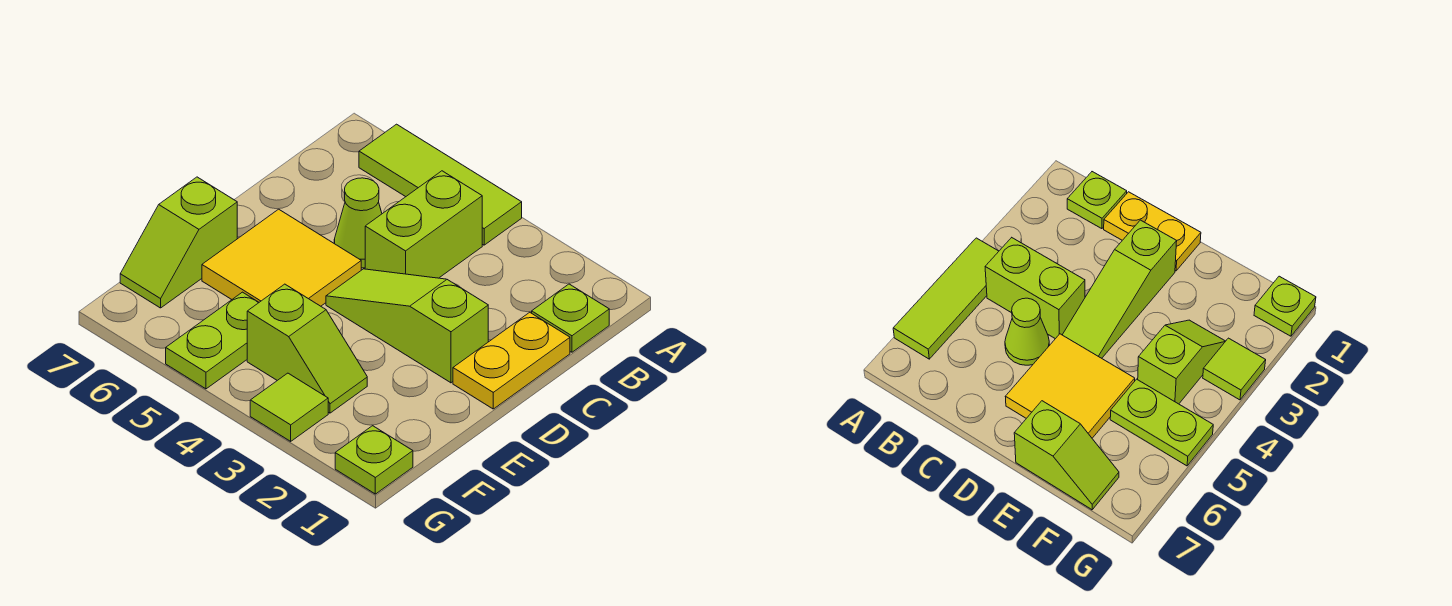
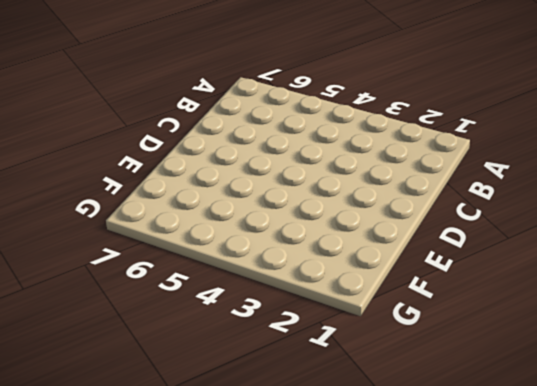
none -> lime tile A4:A6 level 1
none -> lime plate B1 level 1
none -> lime brick B4:C4 level 1

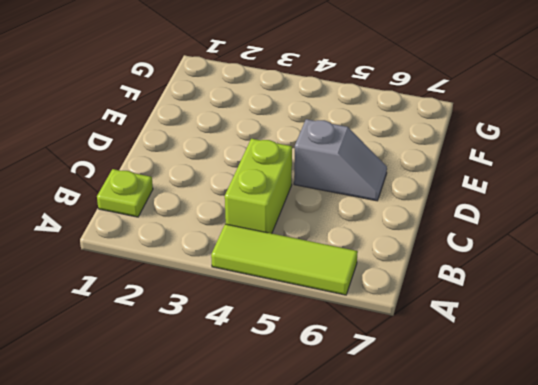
grey slope D5:D6 level 1 top 5 -> yellow tile D5:E6 level 1
none -> yellow plate C1:D1 level 1
none -> lime cone C5 level 1
none -> lime slope D2:D4 level 1 top 2

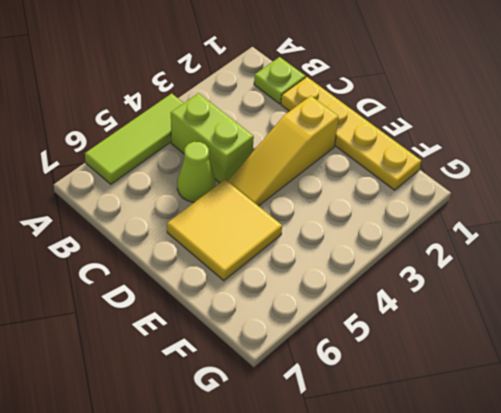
yellow plate C1:F1 level 1 -> yellow plate C1:D1 level 1
yellow slope D2:D4 level 1 top 2 -> lime slope D2:D4 level 1 top 2
none -> lime slope E7:F7 level 1 top E
none -> lime slope F3:F4 level 1 top 4
none -> lime plate F5:G5 level 1

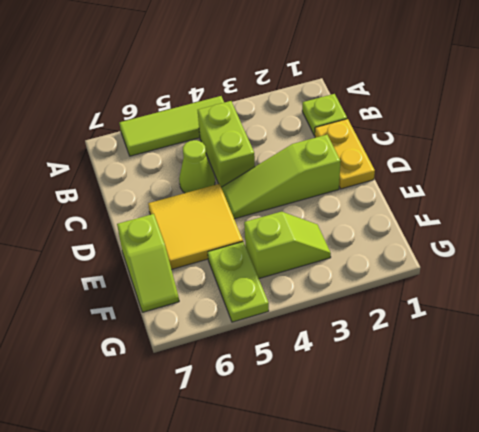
none -> lime plate G1 level 1
none -> lime tile G3 level 1

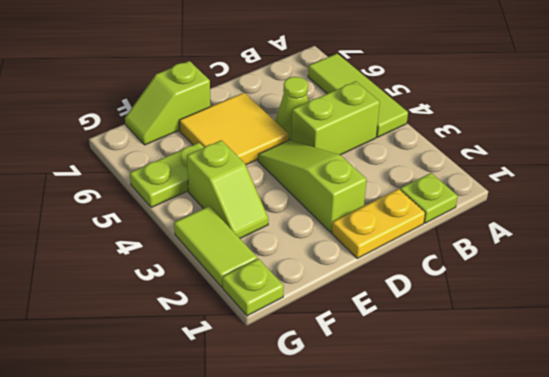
lime tile G2:G3 level 1 -> lime tile G3 level 1

